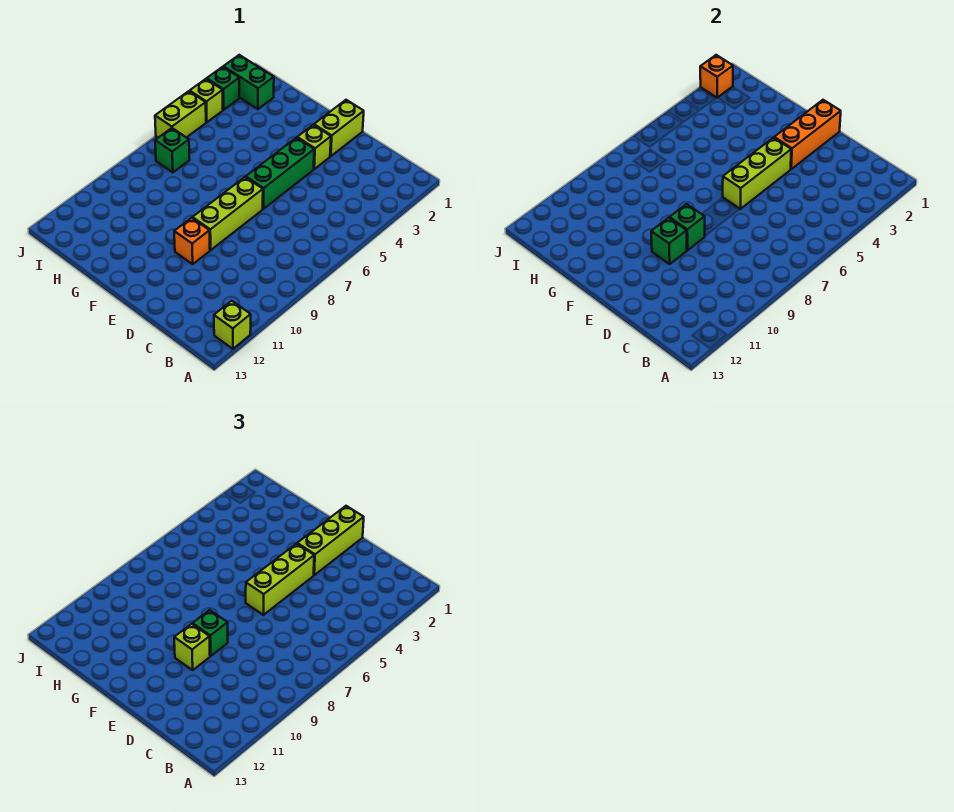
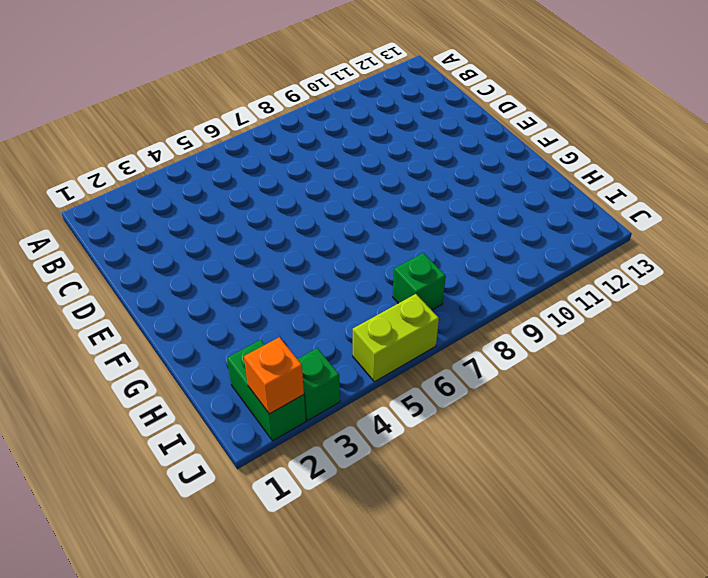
none -> lime brick A12 level 1
none -> lime brick E1:E2 level 1
none -> lime brick E3 level 1

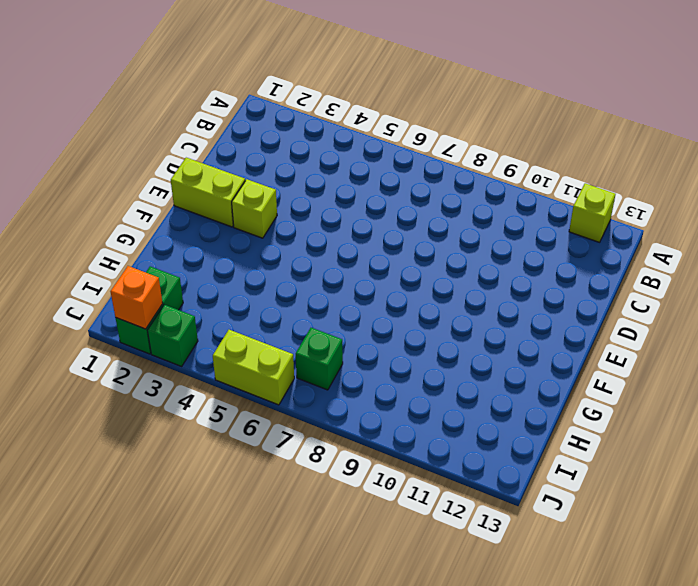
none -> green brick E4:E6 level 1
none -> lime brick E7:E9 level 1
none -> orange brick E10 level 1

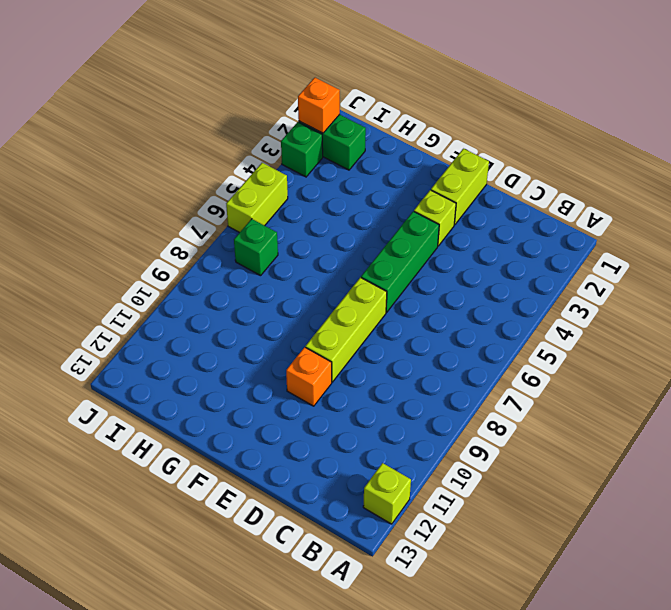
none -> lime brick J4 level 1
none -> orange brick E1:E3 level 2
none -> lime brick E4:E6 level 2

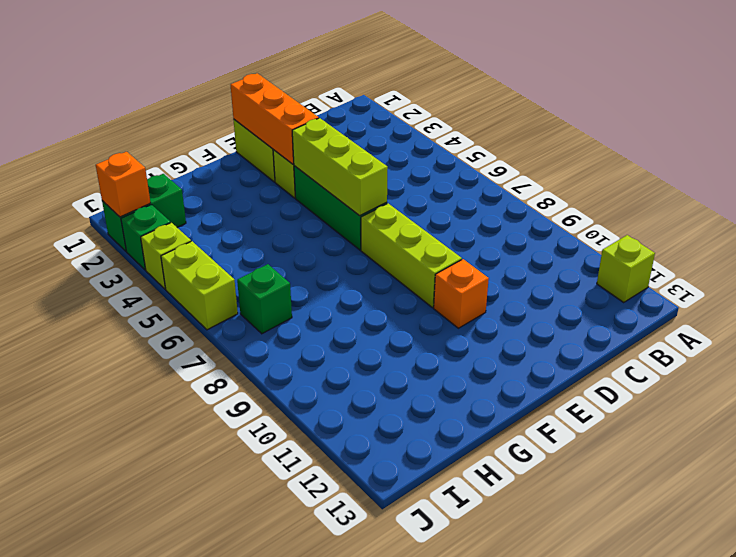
none -> green brick E9 level 2
none -> green brick E10 level 2
none -> lime brick E1:E3 level 3

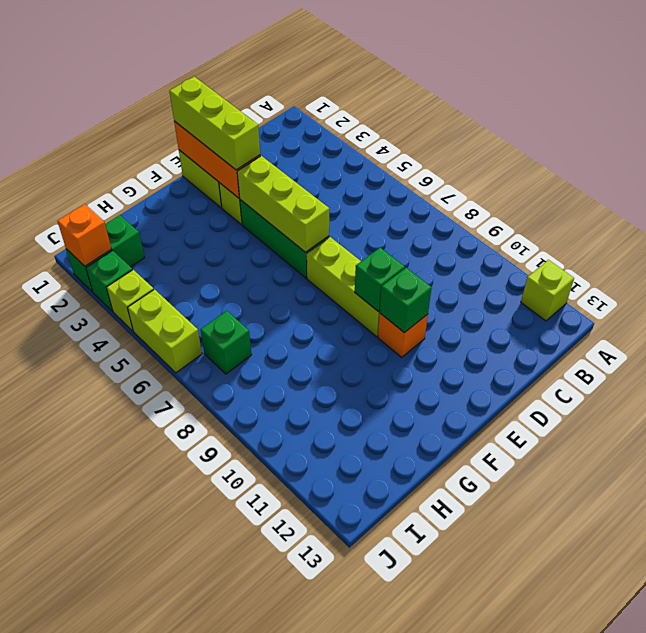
none -> lime brick E4:E6 level 3
none -> green brick E9 level 3
none -> lime brick E10 level 3

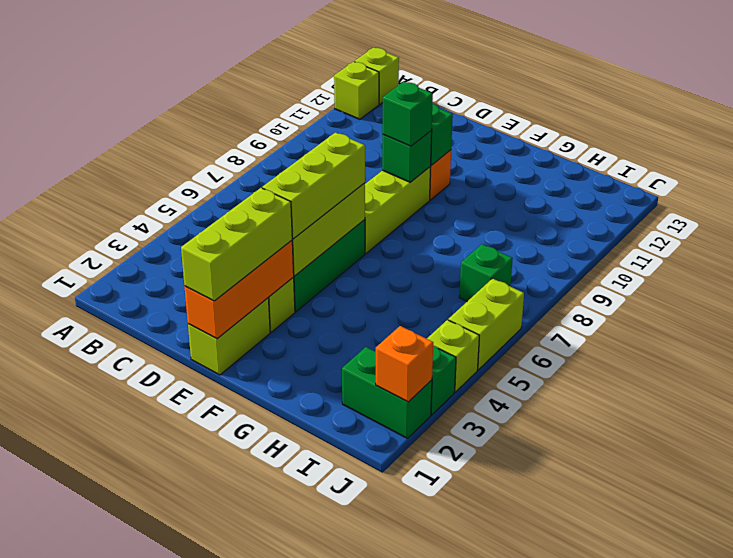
lime brick A13 level 1 -> lime brick E10 level 3

